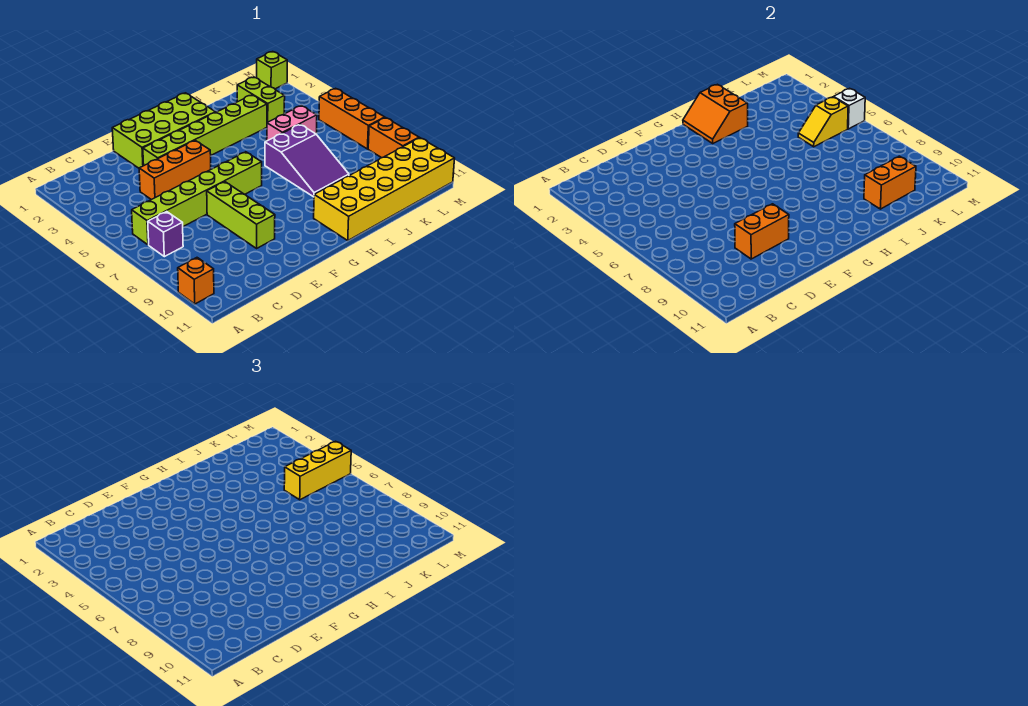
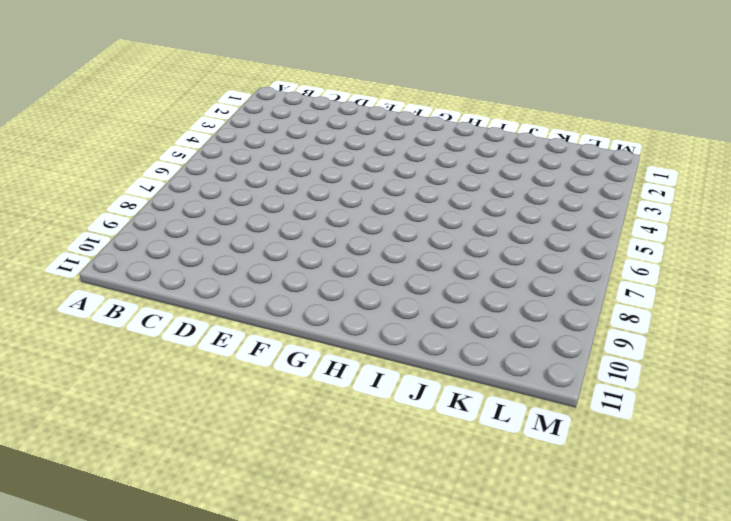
none -> orange brick A10 level 1
none -> lime brick B6:G6 level 1
none -> purple brick B7 level 1

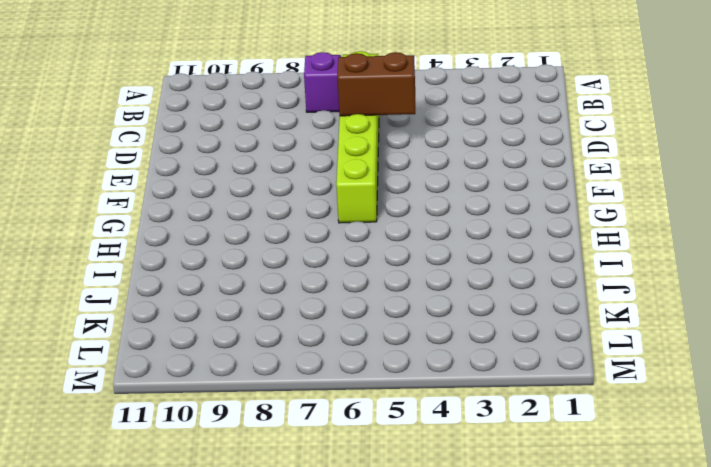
brown brick D5:D6 level 2 -> none
none -> orange brick A10 level 1
none -> orange brick D4:F4 level 1
none -> lime brick E1:H2 level 1

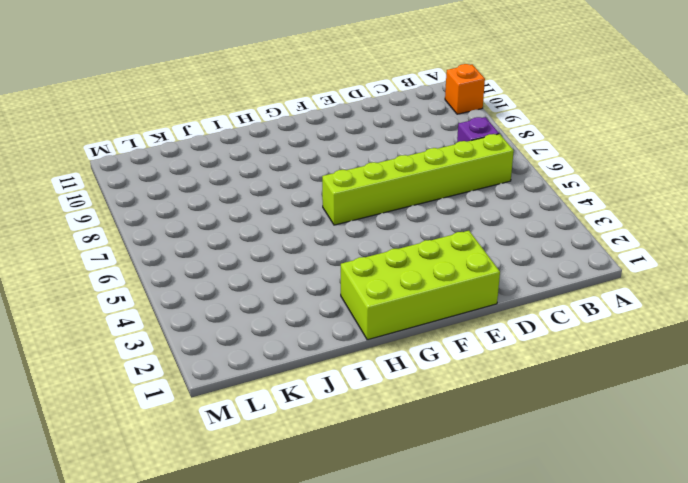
none -> orange brick D4:F4 level 1
none -> lime brick E3:J3 level 1
none -> lime brick E7:E9 level 1

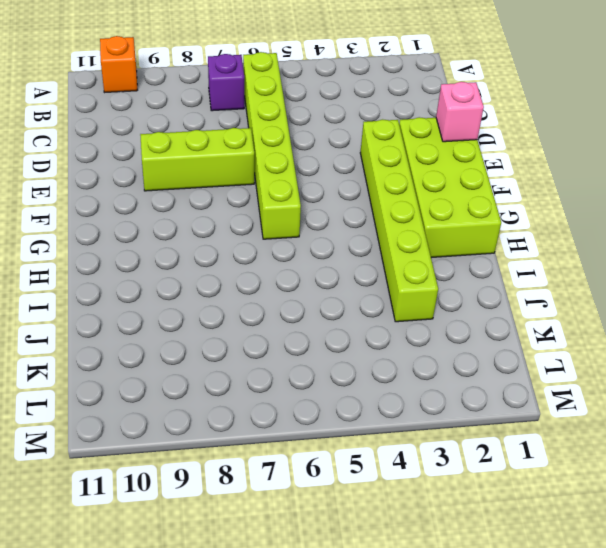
pink brick E1 level 2 -> none
none -> orange brick D4:F4 level 1
none -> yellow brick H10:M11 level 1
none -> purple slope I6:J8 level 1 top 6

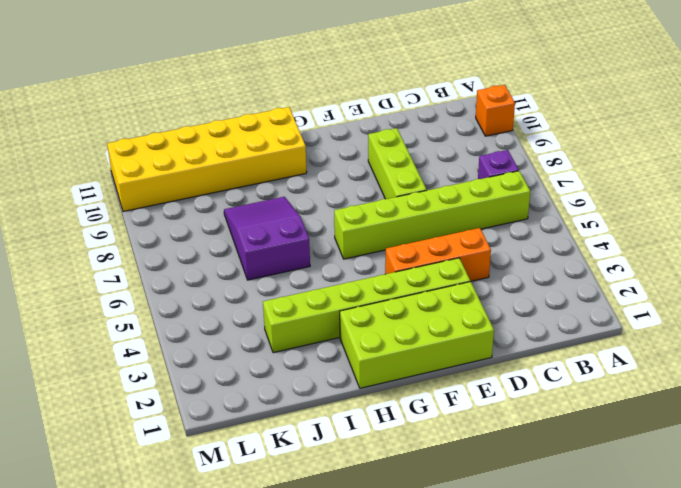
none -> pink brick J5:K5 level 1
none -> lime brick K2:K3 level 1
none -> lime brick M1 level 1

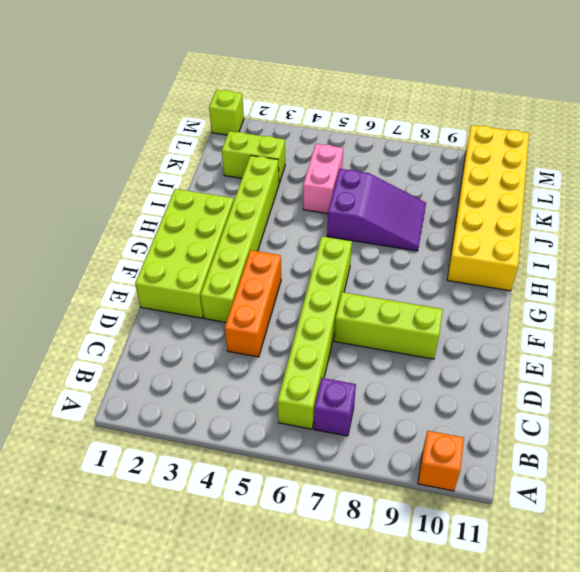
none -> orange brick M5:M7 level 1
none -> orange brick M8:M9 level 1
none -> orange brick D9:E9 level 2

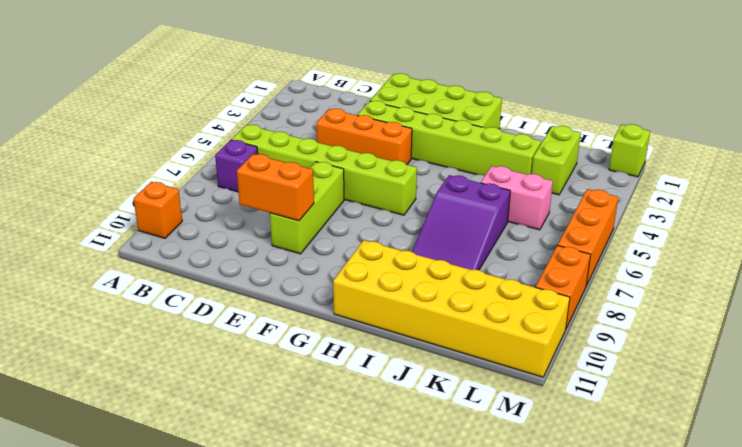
none -> orange slope H1:I2 level 2 top I
none -> orange brick J10:K10 level 2
none -> yellow slope K5:L5 level 2 top L

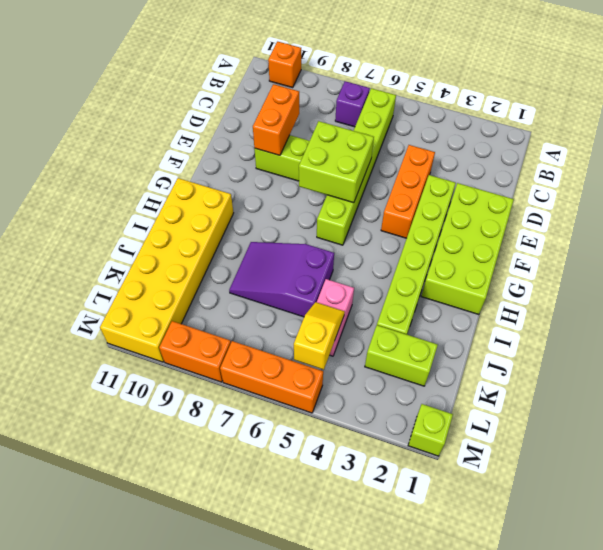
lime brick E6:F7 level 2 -> none
none -> orange slope H1:I2 level 2 top I
none -> orange brick J10:K10 level 2
none -> white brick M5 level 2

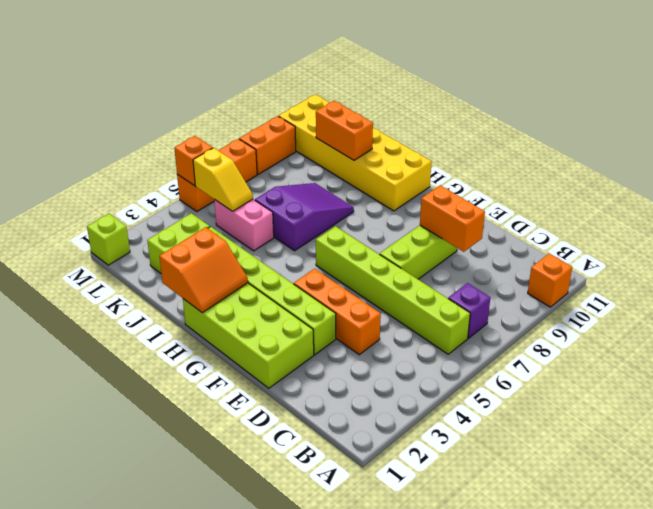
orange brick M5 level 2 -> white brick M5 level 2
none -> yellow brick K5:M5 level 3

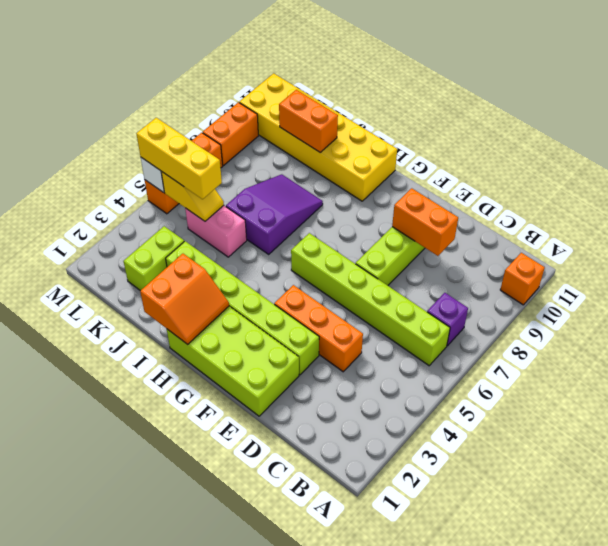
none -> lime brick M1 level 1

